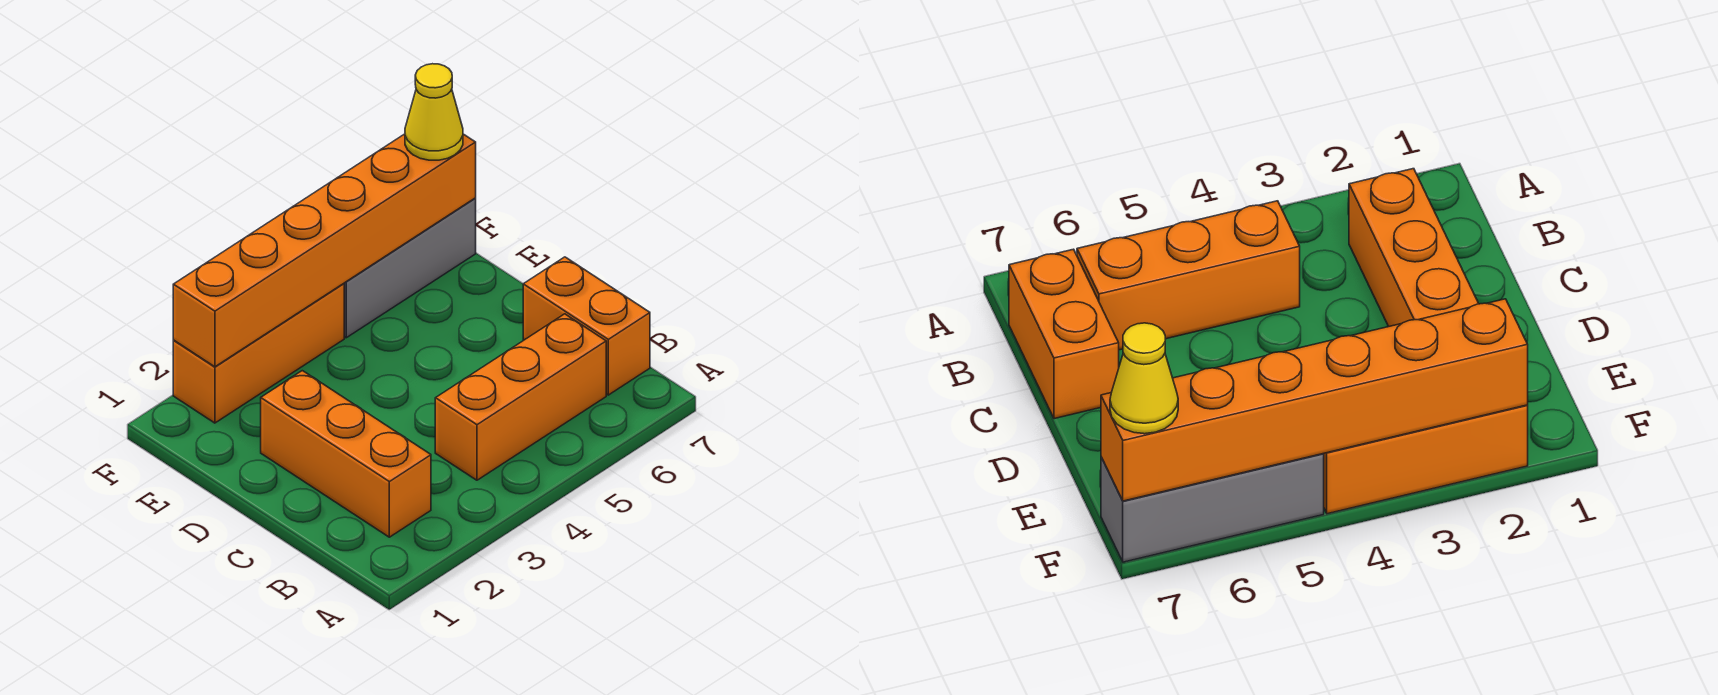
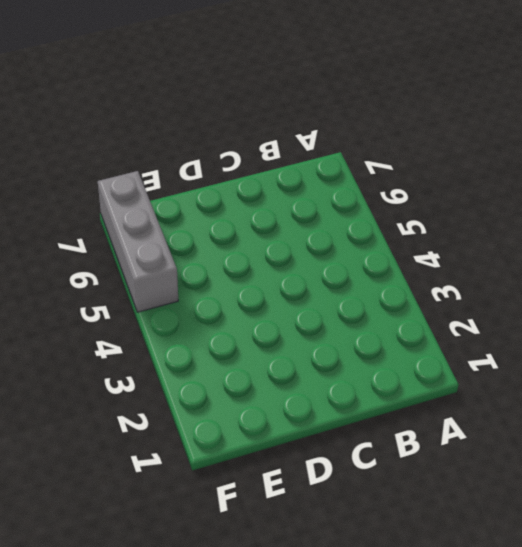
none -> orange brick B2:D2 level 1
none -> orange brick B4:B6 level 1

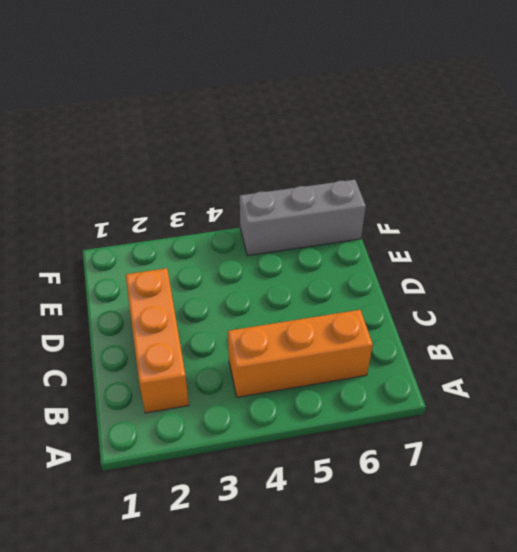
none -> orange brick B7:C7 level 1
none -> orange brick F2:F4 level 1

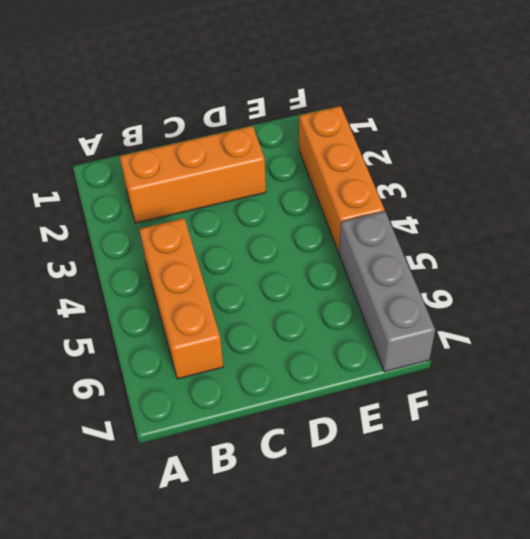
none -> orange brick B7:C7 level 1
none -> orange brick F2:F7 level 2

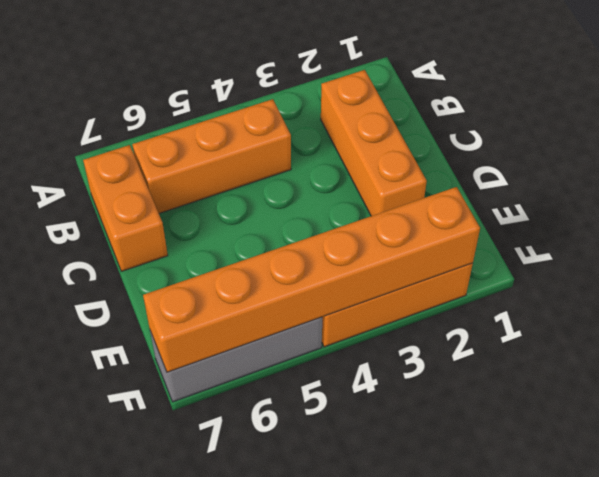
none -> yellow cone F7 level 3

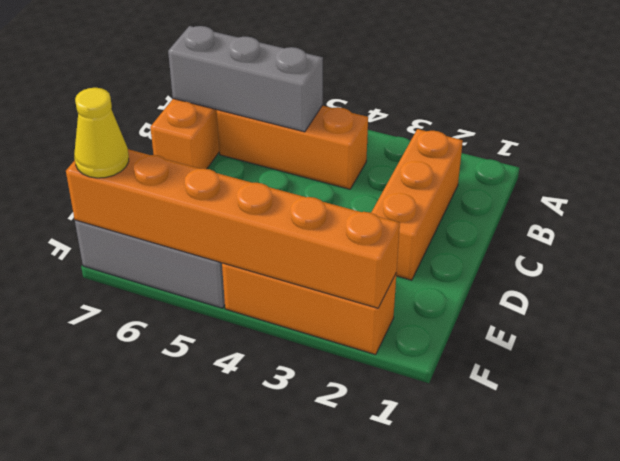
grey brick B5:B7 level 2 -> none

